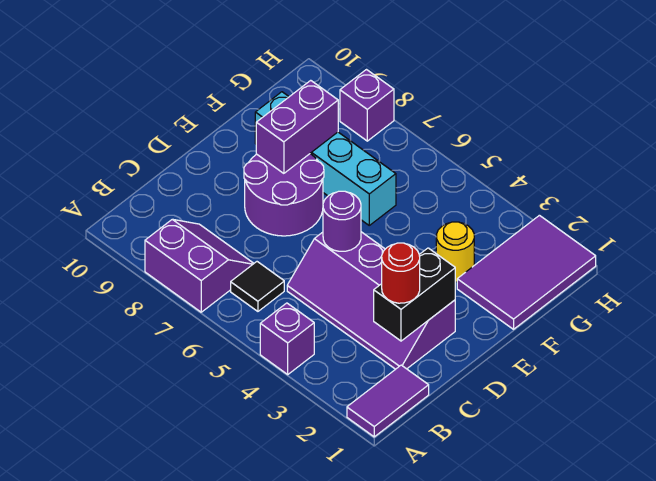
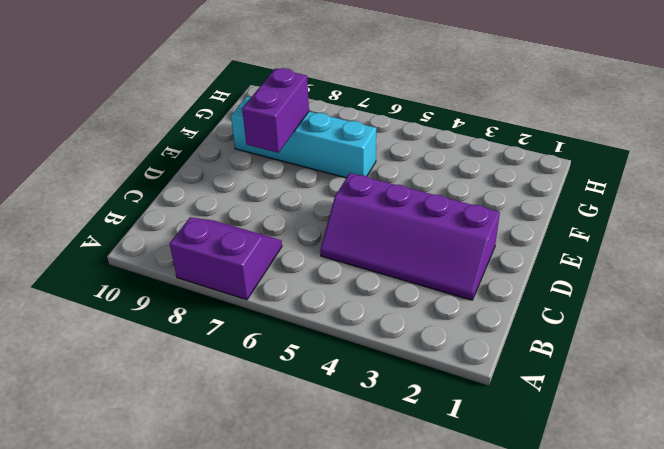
none -> purple tile A1:B1 level 1
none -> purple brick A4 level 1
none -> black tile B6 level 1

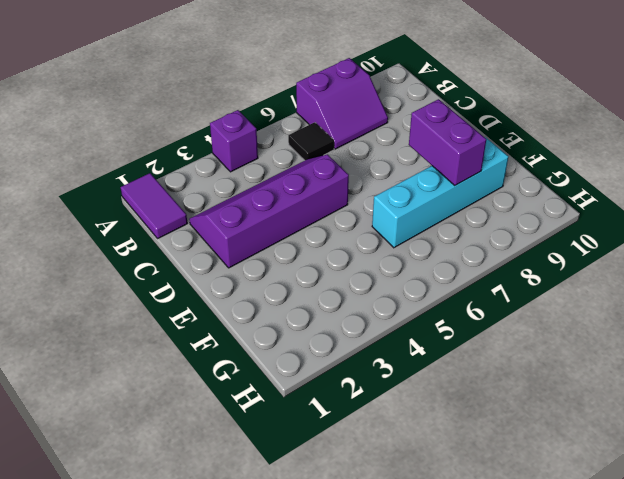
none -> purple round brick D7:E8 level 1
none -> purple tile F1:H2 level 1
none -> yellow round brick F3 level 1

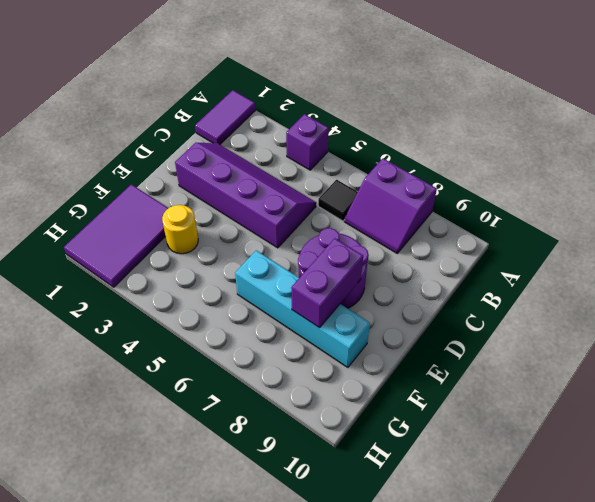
none -> purple brick H8 level 1
none -> black brick C2:D2 level 2
none -> purple round brick D5 level 2

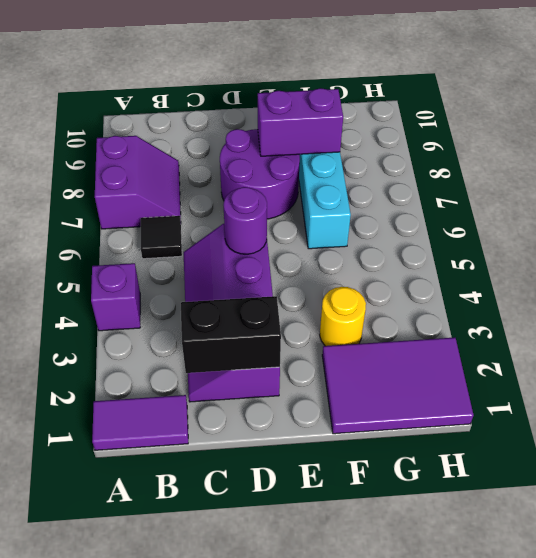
none -> purple brick H8 level 1
none -> red round brick C2 level 3

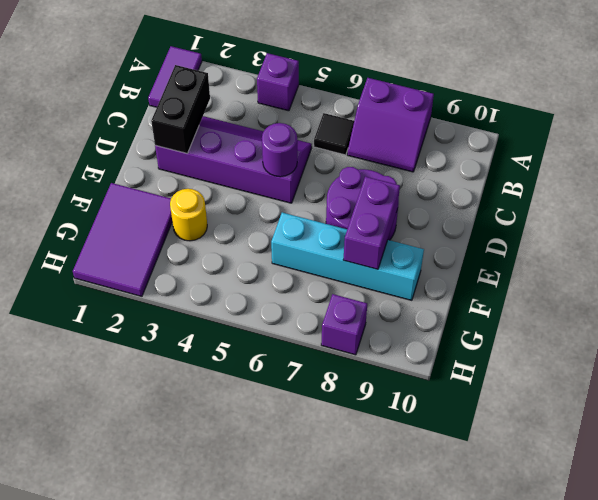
none -> red round brick C2 level 3

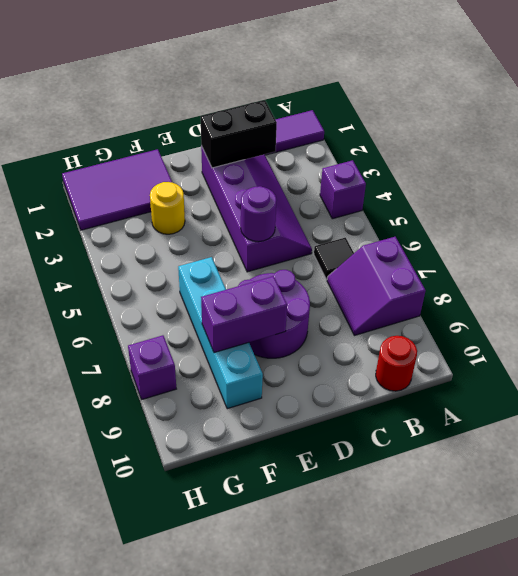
red round brick B10 level 1 -> red round brick C2 level 3

